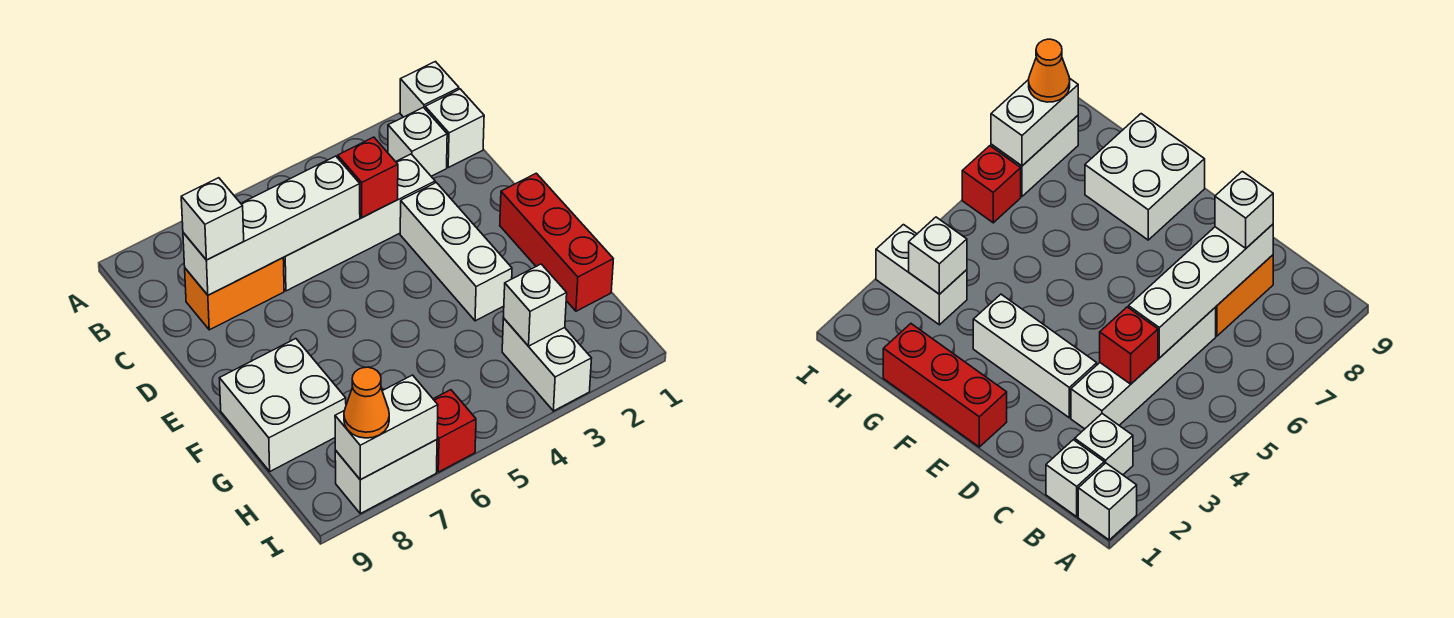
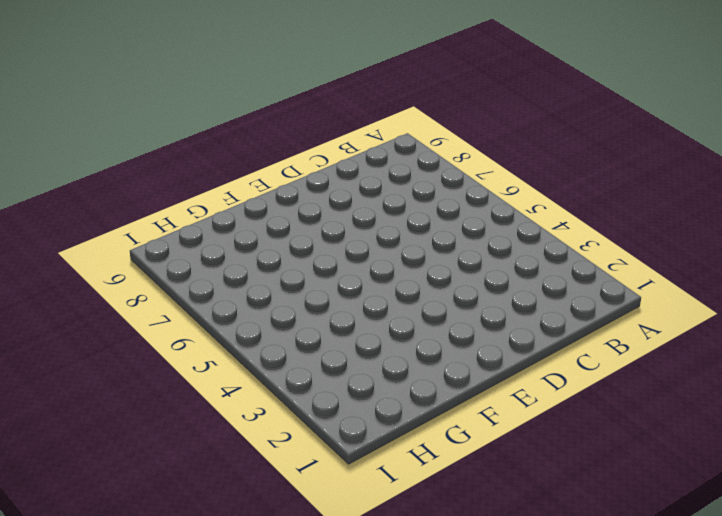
none -> white brick A1 level 1
none -> white brick B1 level 1
none -> white brick B2 level 1

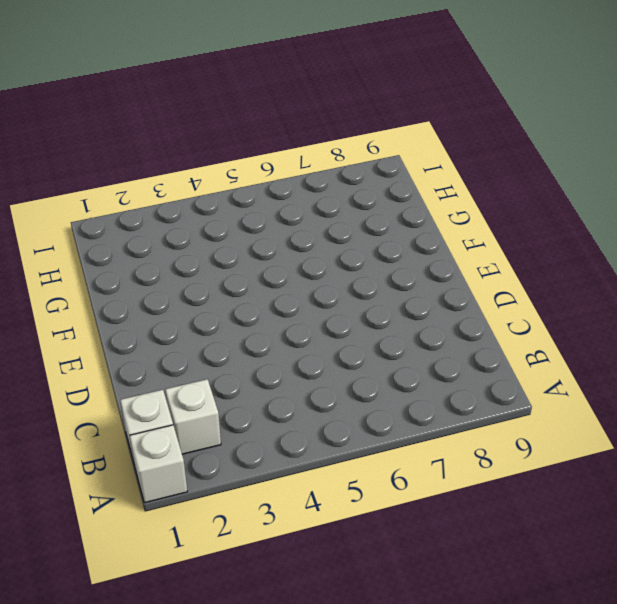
none -> white brick C3:C6 level 1
none -> orange brick C7:C8 level 1
none -> white brick D3:F3 level 1

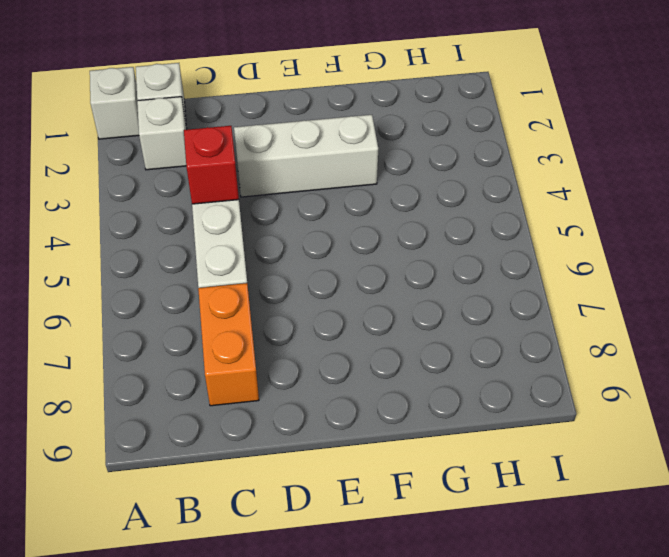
none -> red brick E1:G1 level 1
none -> white brick F8:G9 level 1
none -> white brick H3:I3 level 1

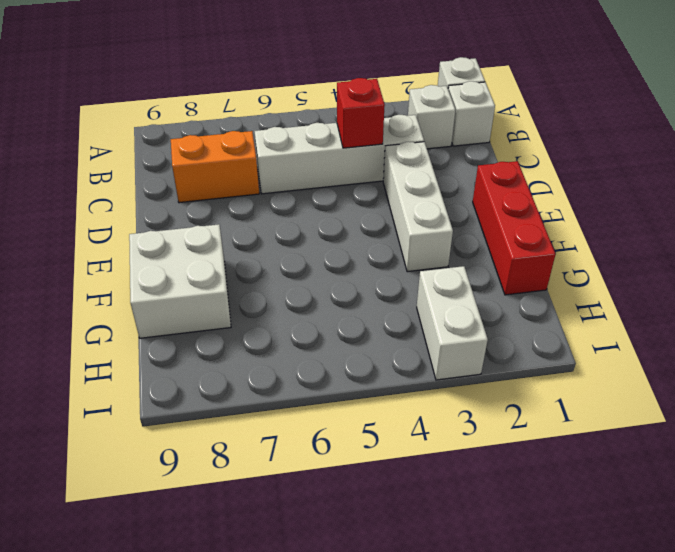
none -> red brick I6 level 1
none -> white brick I7:I8 level 1
none -> white brick C5:C8 level 2

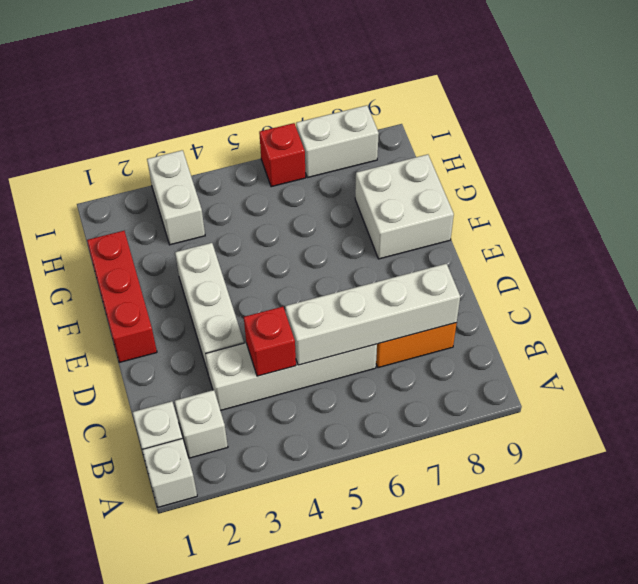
none -> white brick H3 level 2
none -> white brick I7:I8 level 2
none -> white brick C8 level 3

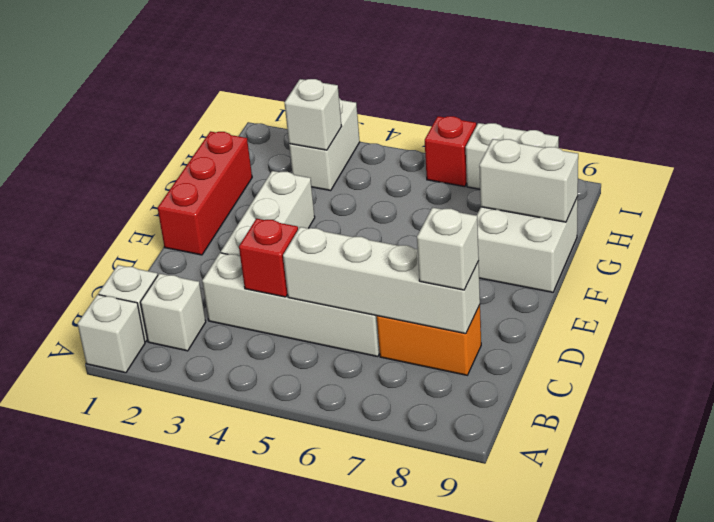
white brick G8:G9 level 2 -> white brick I7:I8 level 2
none -> orange cone I8 level 3

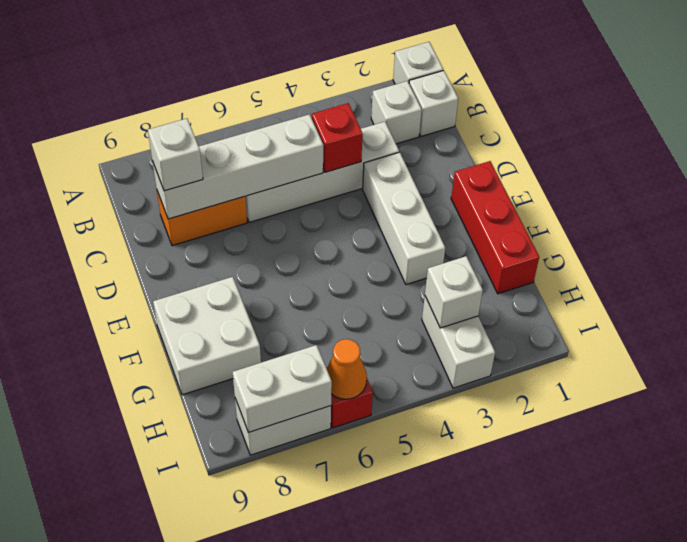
orange cone I6 level 2 -> orange cone I8 level 3

